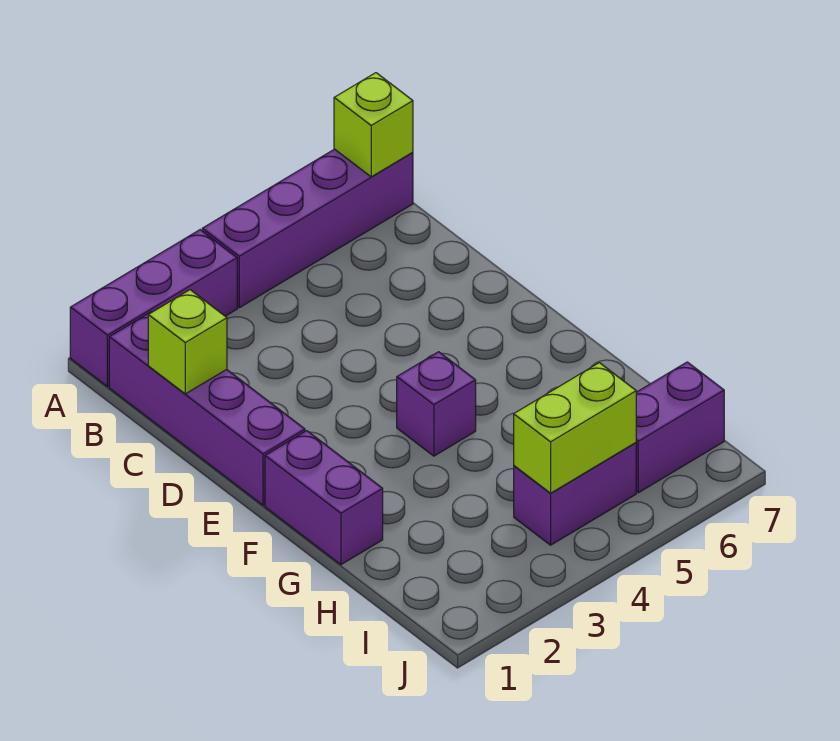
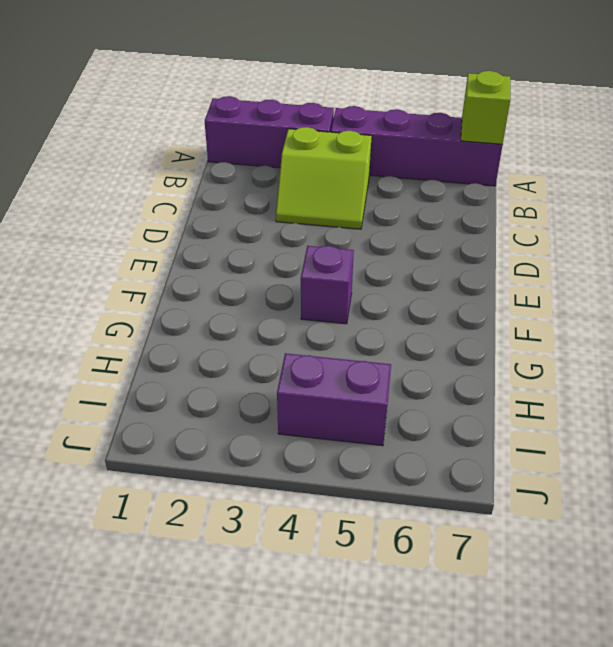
lime slope B3:C4 level 1 top B -> none
none -> purple brick B1:E1 level 1
none -> purple brick F1:G1 level 1

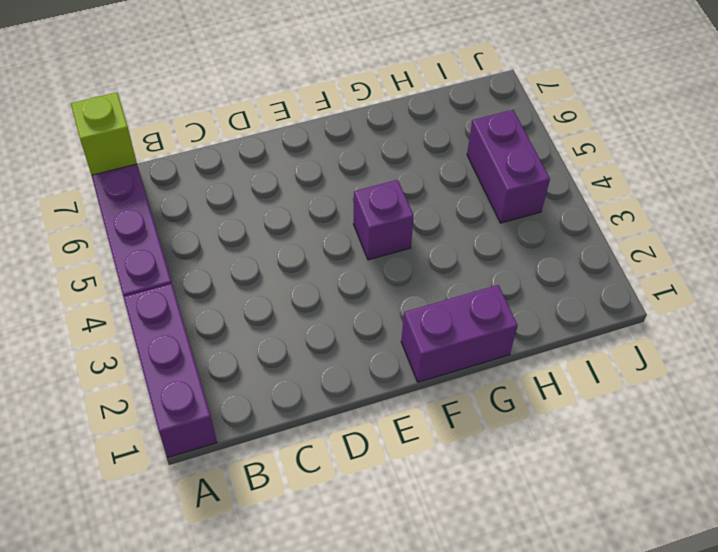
none -> purple brick B1:E1 level 1
none -> purple brick I6:I7 level 1

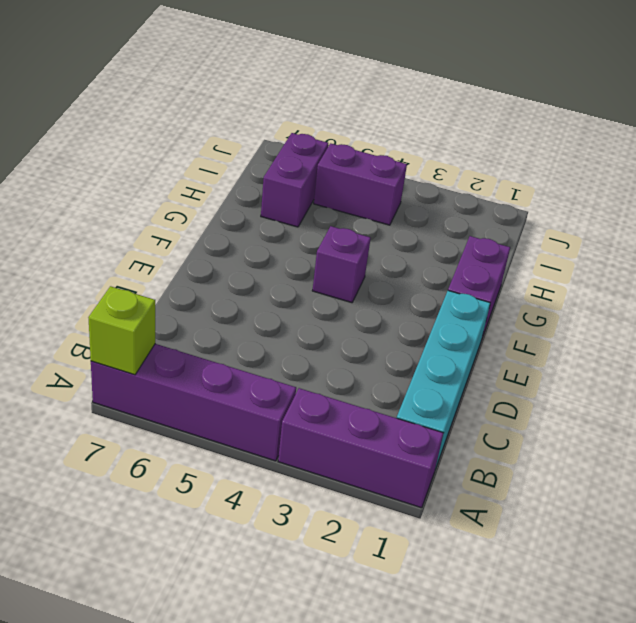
cyan brick B1:E1 level 1 -> purple brick B1:E1 level 1
purple brick H6:I6 level 1 -> purple brick I6:I7 level 1
none -> lime brick C1 level 2
none -> lime brick I4:I5 level 2

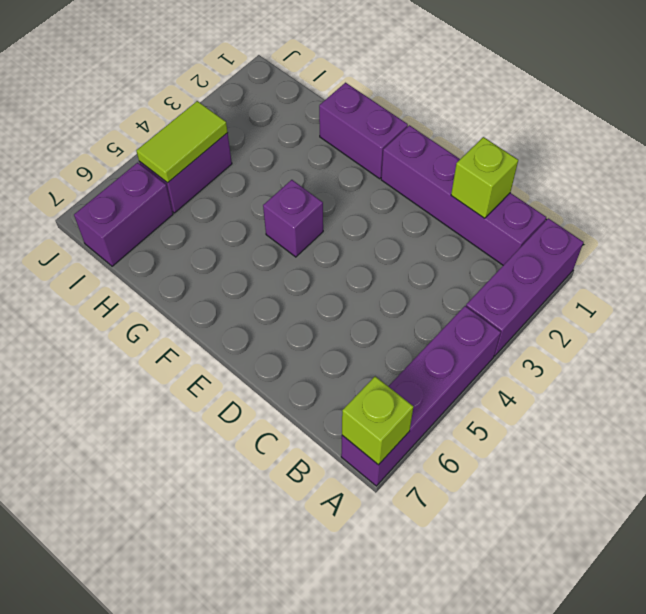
lime tile I4:I5 level 2 -> lime brick I4:I5 level 2

